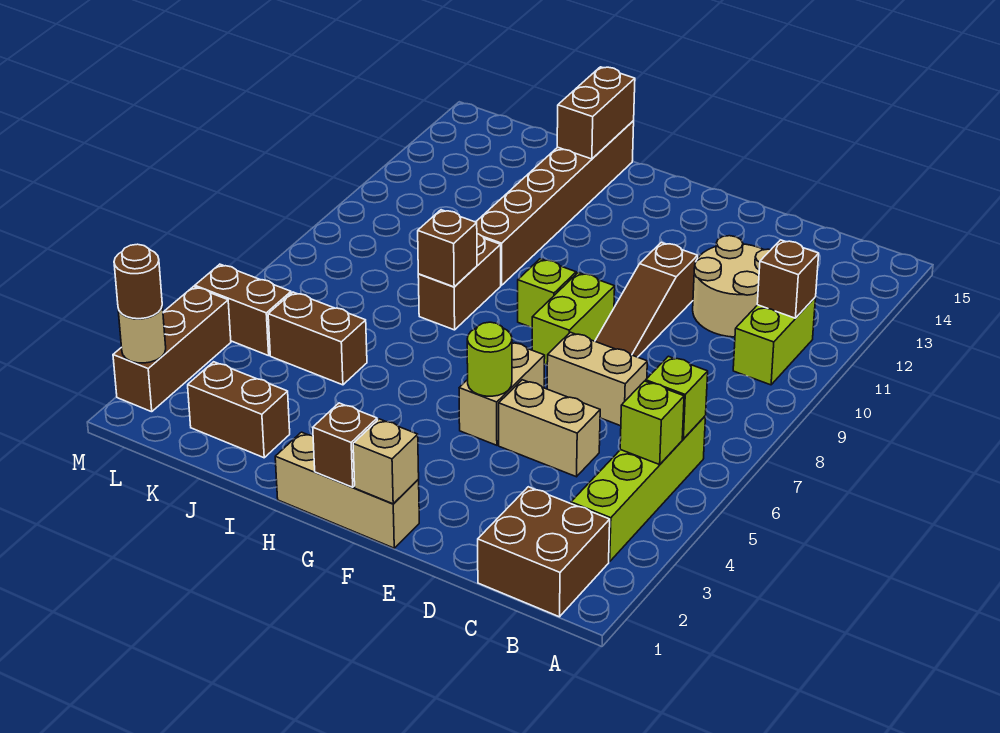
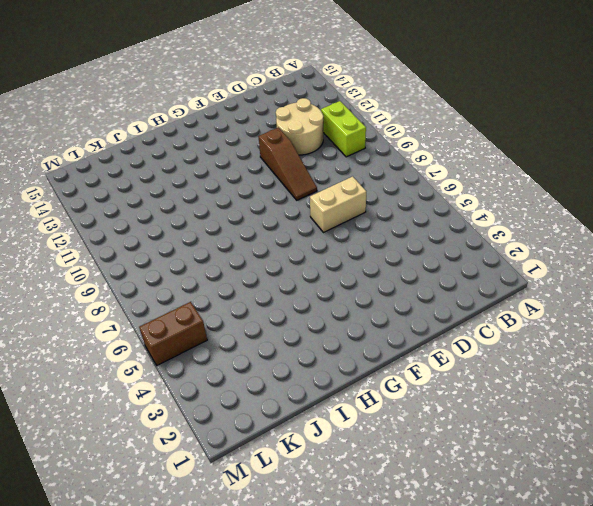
none -> brown brick B1:C2 level 1
none -> lime brick B3:B6 level 1
none -> tan brick D5:E5 level 1

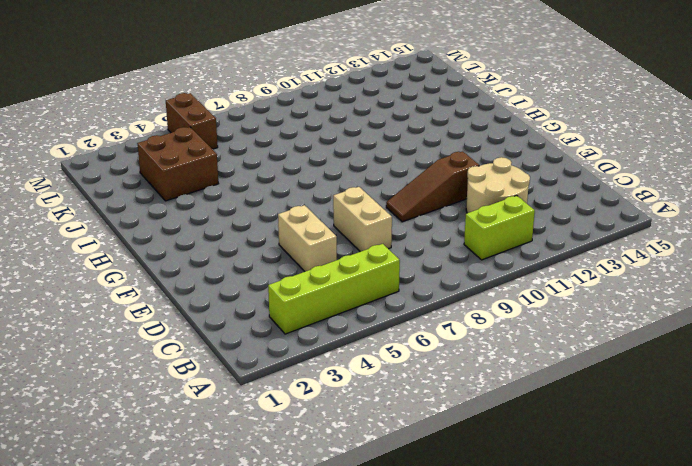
brown brick J3:K4 level 1 -> brown brick B1:C2 level 1
none -> tan brick F1:H1 level 1
none -> tan brick F5:F6 level 1
none -> lime brick F8:F9 level 1

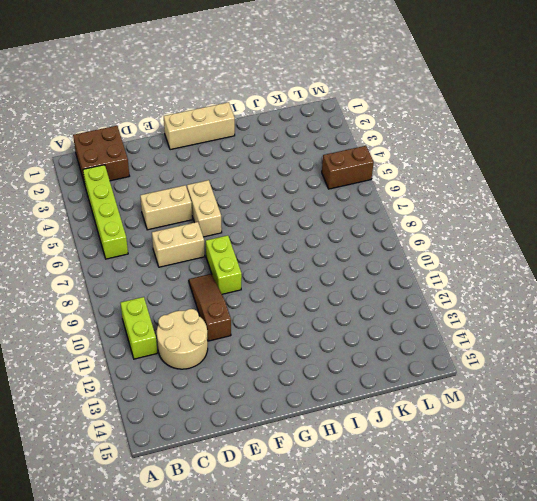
none -> lime brick G9 level 1
none -> brown brick I8:I9 level 1
none -> brown brick I10:I15 level 1

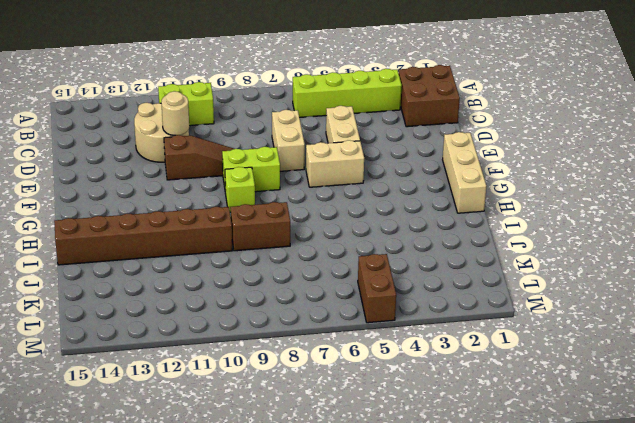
tan round brick D11 level 2 -> tan round brick M2 level 2
none -> brown brick J2:K2 level 1
none -> brown brick J5:K5 level 1
none -> brown brick M2:M4 level 1

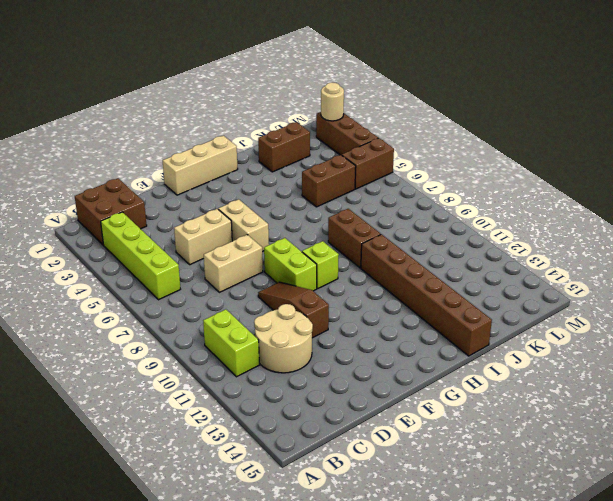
none -> lime brick B5 level 2
none -> lime brick B6 level 2
none -> brown brick B11 level 2

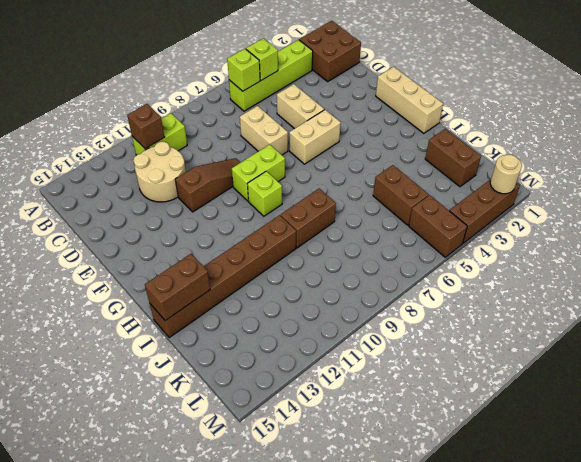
none -> tan brick F1 level 2
none -> lime round brick F5 level 2
none -> brown brick G1 level 2

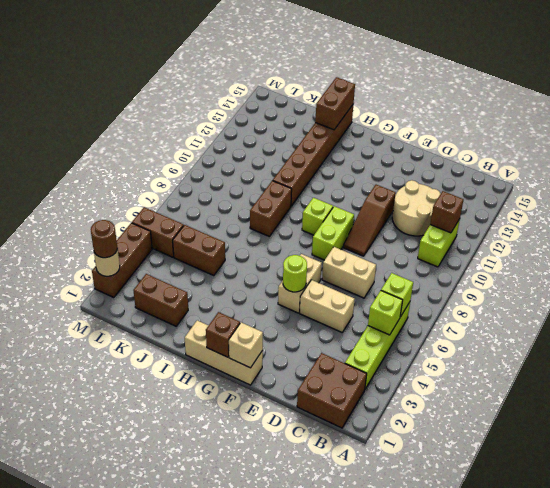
none -> brown brick I8 level 2

